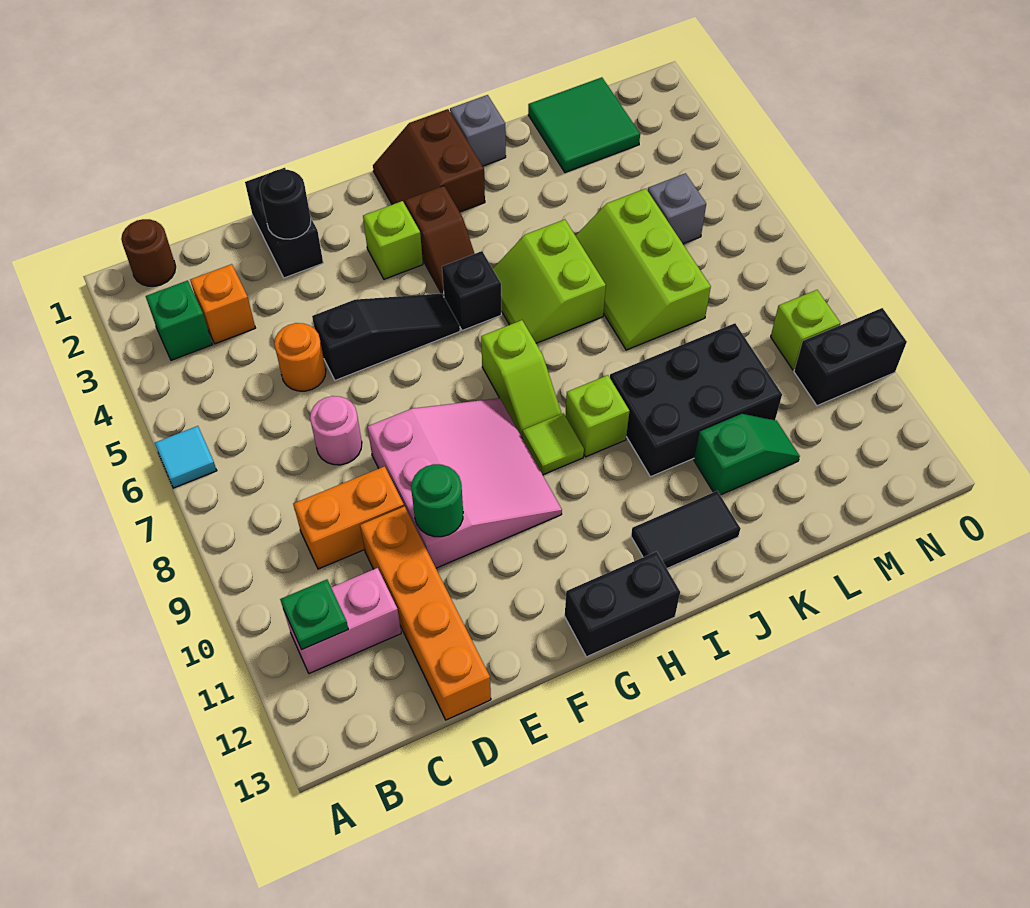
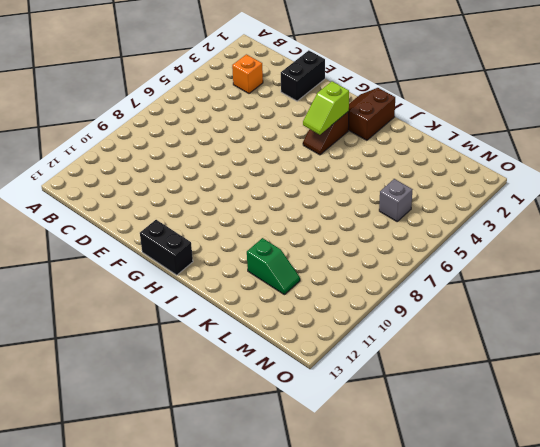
lime slope H3:H4 level 2 top 3 -> lime slope H7:H8 level 1 top 7
none -> cyan tile A6 level 1
none -> brown round brick B1 level 1
none -> green brick B3 level 1
none -> pink brick B11:C11 level 1

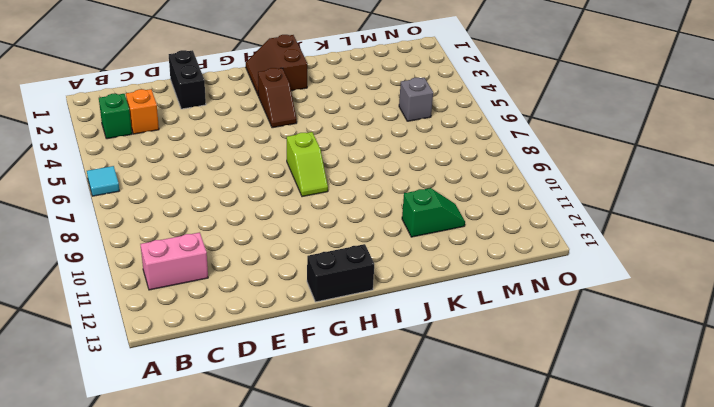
none -> brown round brick B1 level 1
none -> orange brick C9:D9 level 1
none -> orange round brick D5 level 1
none -> pink round brick D7 level 1

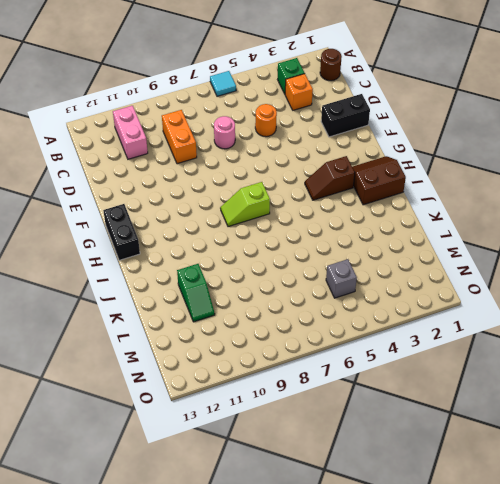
none -> orange brick D10:D13 level 1
none -> black slope E5:G5 level 1 top E
none -> pink slope E8:G10 level 1 top E
none -> lime brick G3 level 1

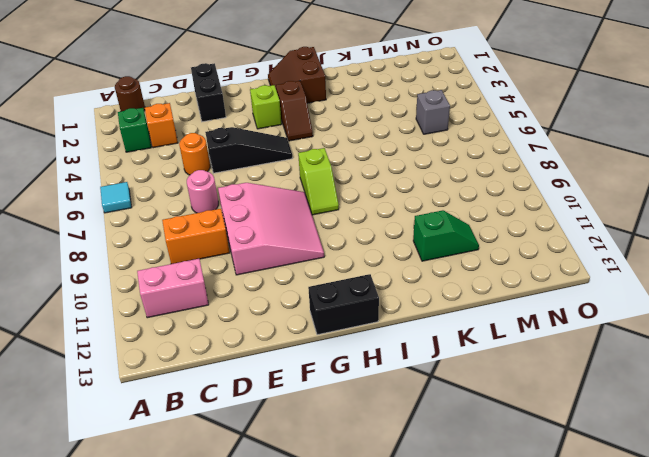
none -> orange brick D10:D13 level 1
none -> black brick H5 level 1
none -> lime tile H9 level 1
none -> lime slope I5:J6 level 1 top J

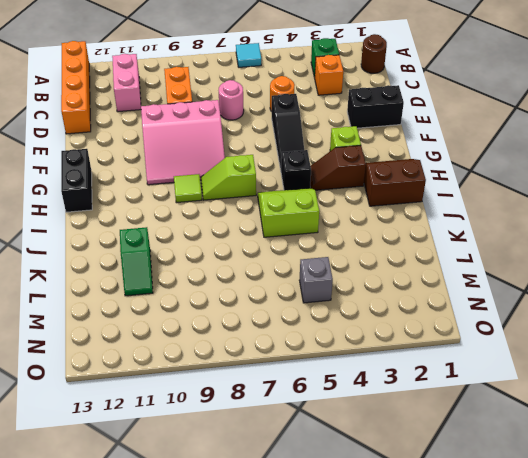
orange brick A13:D13 level 1 -> orange brick D10:D13 level 1
none -> lime brick I9 level 1
none -> black tile I12:J12 level 1
none -> grey brick J1 level 1
none -> black brick J9:L10 level 1

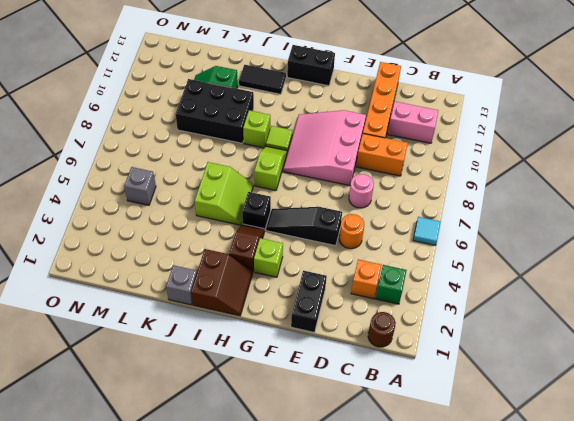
none -> lime slope K5:L7 level 1 top L
none -> green tile L1:M2 level 1
none -> lime brick N9 level 1
none -> black brick N10:O10 level 1

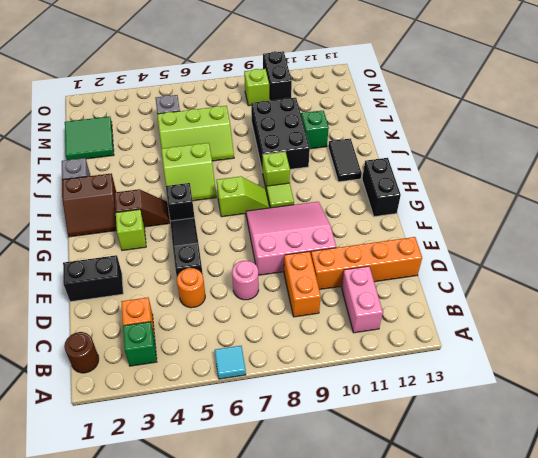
none -> green plate B11 level 2
none -> black round brick E2 level 2
none -> green round brick E10 level 2

